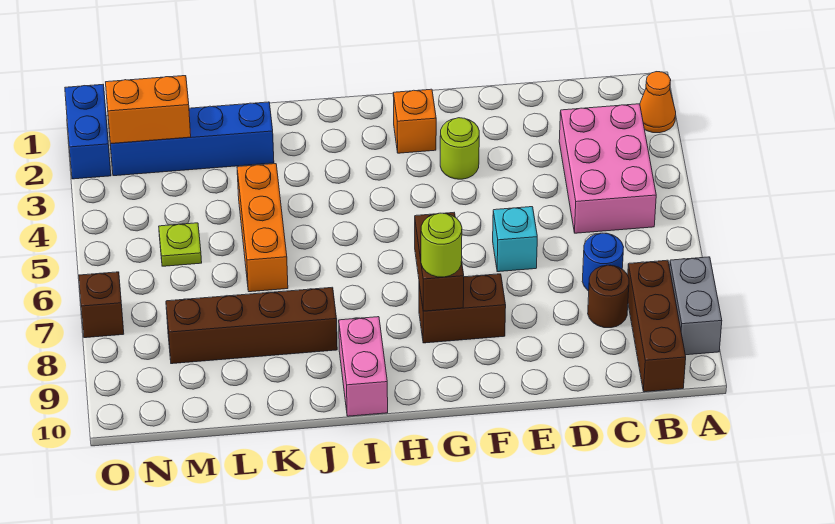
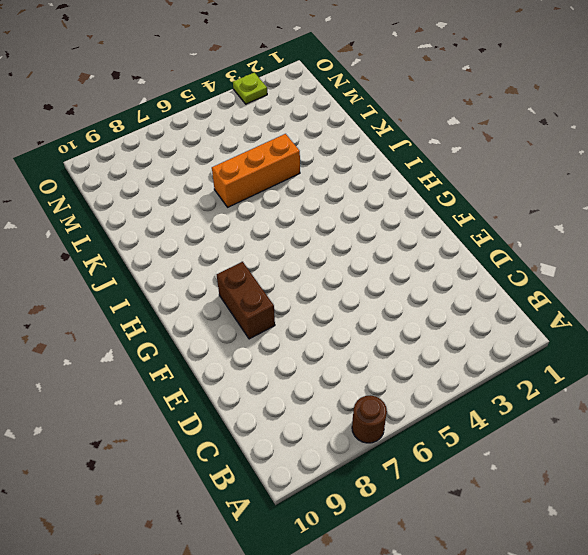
brown round brick A7 level 1 -> brown round brick C8 level 1
lime plate O3 level 1 -> lime plate M5 level 1
none -> orange cone A2 level 1
none -> grey brick A8:A9 level 1
none -> pink brick B3:C5 level 1

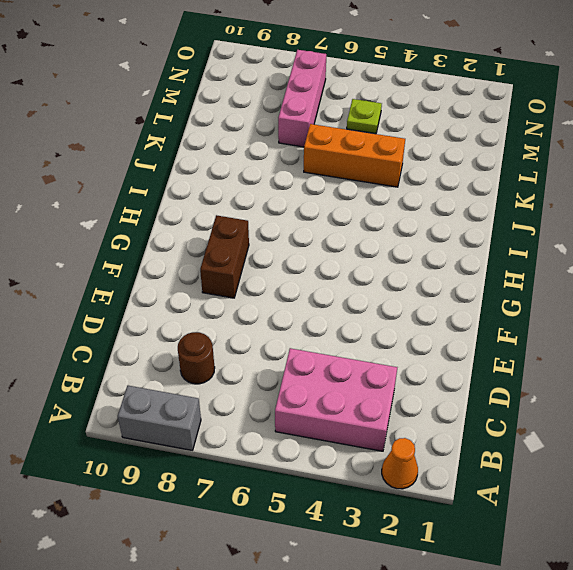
pink brick L7:N7 level 1 -> none
none -> brown brick B8:B10 level 1
none -> blue round brick C7 level 1
none -> cyan brick E6 level 1

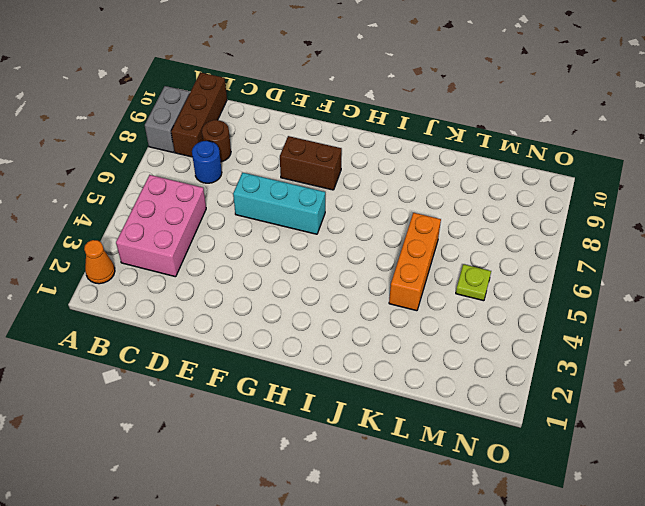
cyan brick E6:G6 level 1 -> cyan brick E6 level 1
none -> lime round brick F3 level 1
none -> orange brick G2 level 1
none -> pink brick I9:I10 level 1

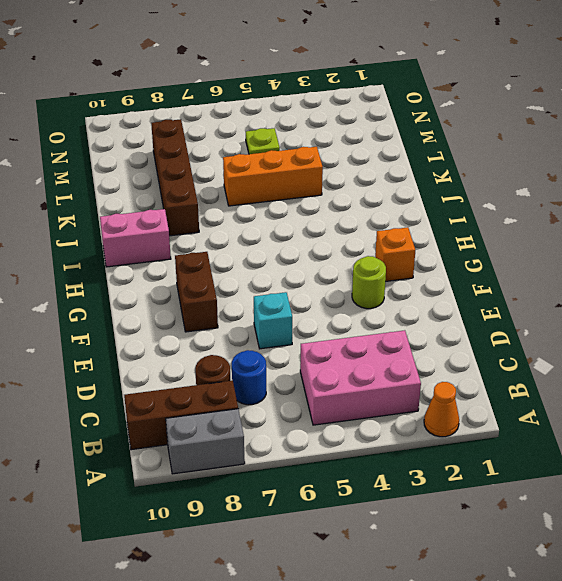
none -> blue brick K2:N2 level 1
none -> blue brick O1:O2 level 1
none -> brown brick O7 level 1

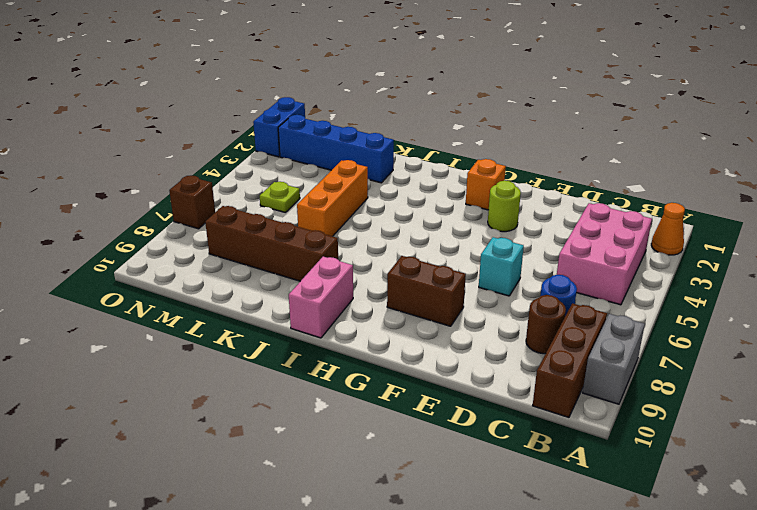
none -> brown brick G7:G8 level 2
none -> orange brick M2:N2 level 2
none -> lime round brick G8 level 3

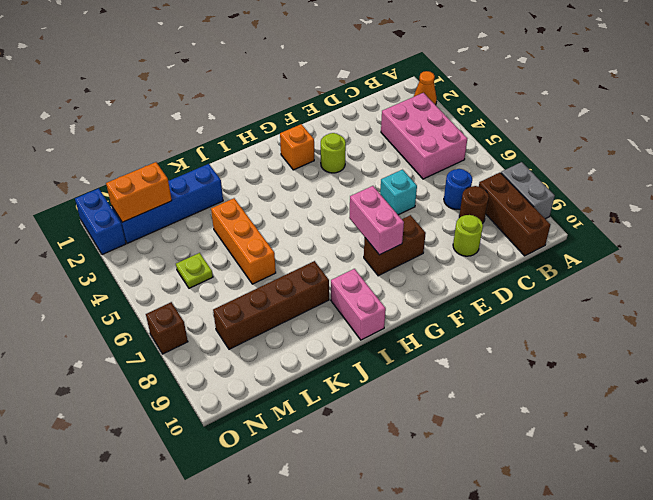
lime round brick D9 level 1 -> lime round brick G8 level 3
pink brick G7:G8 level 2 -> brown brick G7:G8 level 2

